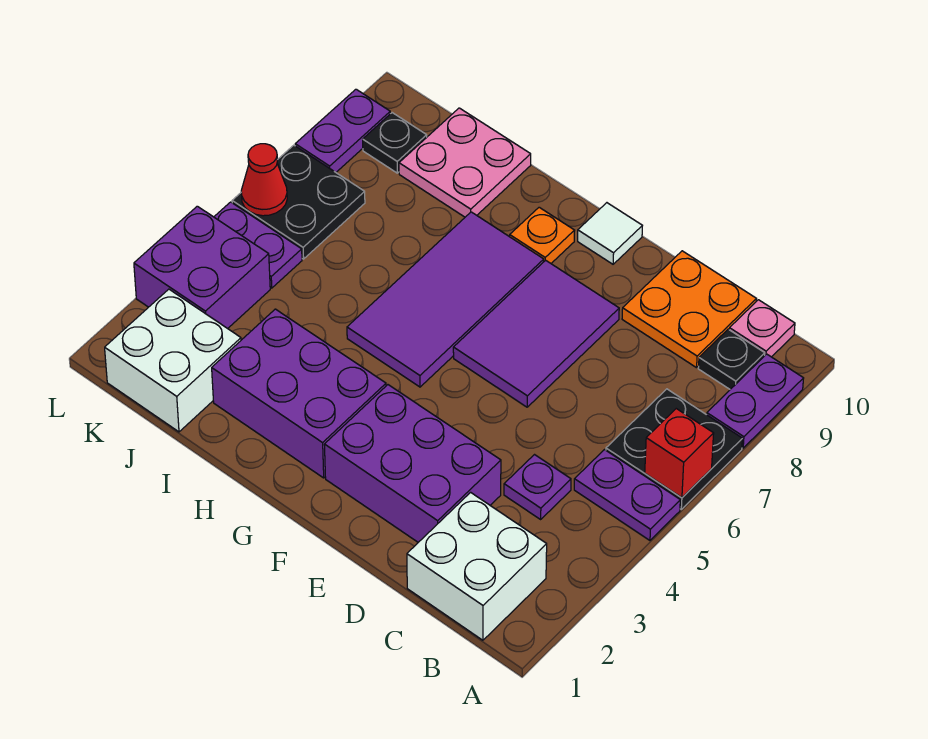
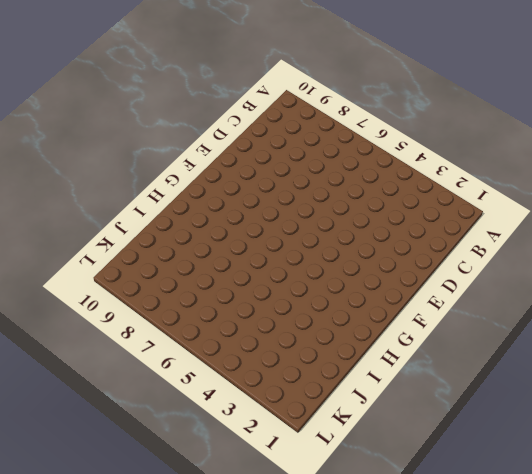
none -> purple plate A5:B5 level 1
none -> black plate A6:B7 level 1
none -> purple plate A8:A9 level 1

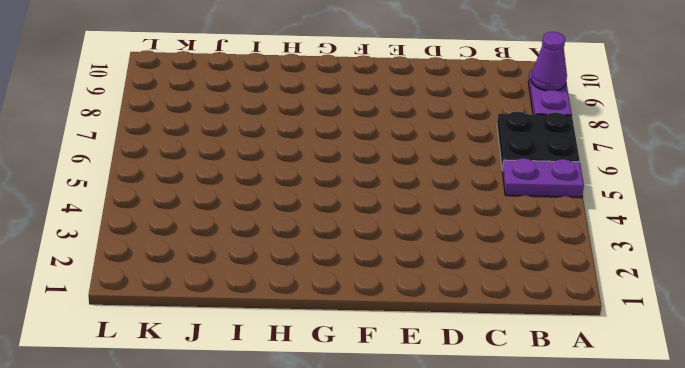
purple cone A9 level 2 -> none
none -> white brick B1:C2 level 1
none -> black plate B9 level 1
none -> pink plate B10 level 1

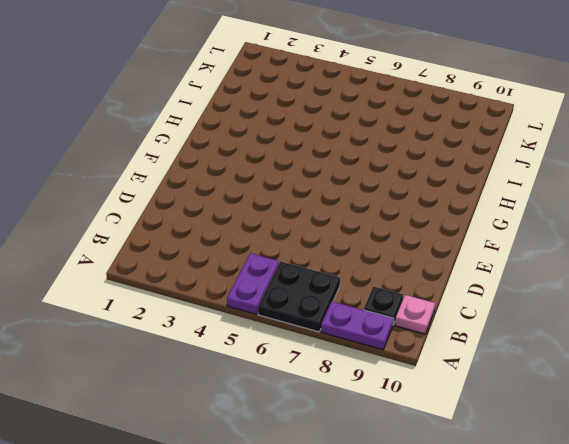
none -> white brick B1:C2 level 1
none -> purple plate C4 level 1
none -> orange plate C9:D10 level 1

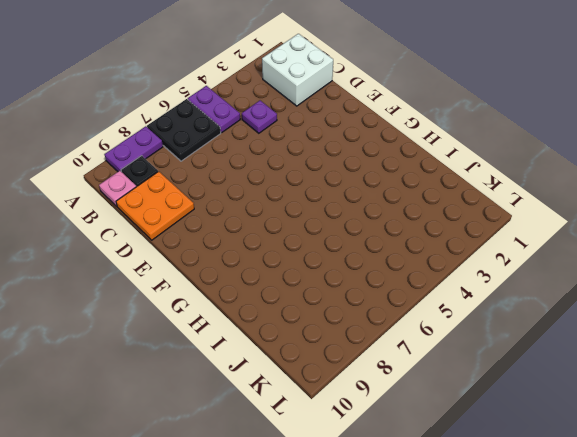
none -> purple brick D2:F3 level 1
none -> purple tile E6:F8 level 1
none -> white tile F10 level 1

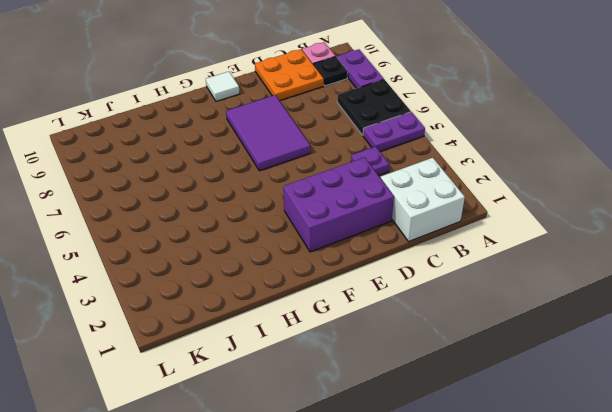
none -> purple brick G2:I3 level 1
none -> purple tile G5:H8 level 1
none -> orange plate G9 level 1

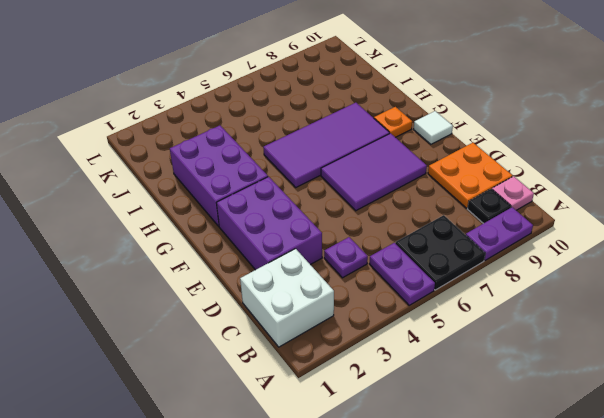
none -> pink plate I9:J10 level 1
none -> white brick J1:K2 level 1
none -> purple brick K3:L4 level 1

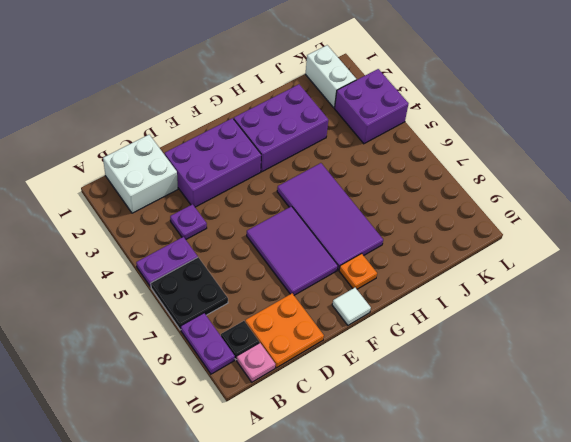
white brick K1:K2 level 1 -> white brick J1:K2 level 1
none -> pink plate I9:J10 level 1
none -> purple plate K5:L5 level 1
none -> black plate K6:L7 level 1

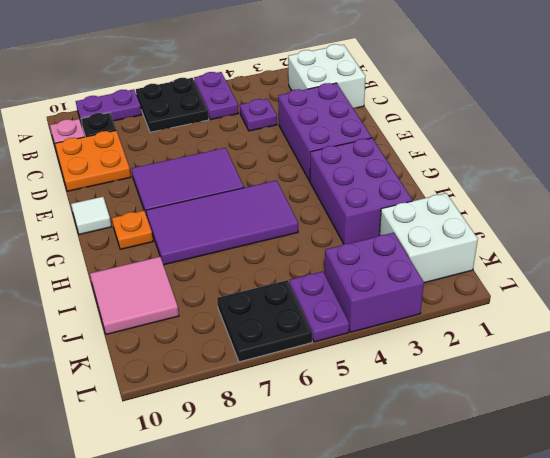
pink tile I9:J10 level 1 -> pink plate I9:J10 level 1
none -> black plate K9 level 1
none -> purple plate L8:L9 level 1
none -> red brick A6 level 2

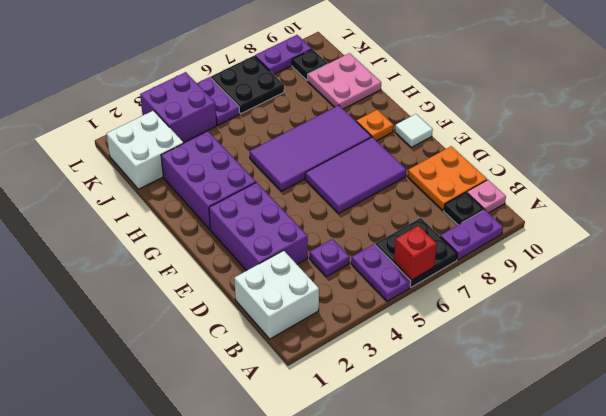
none -> red cone L6 level 2

